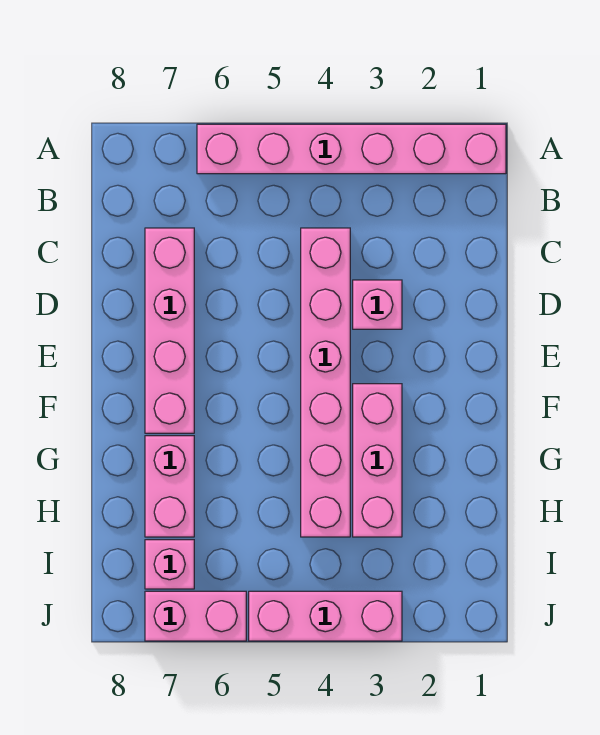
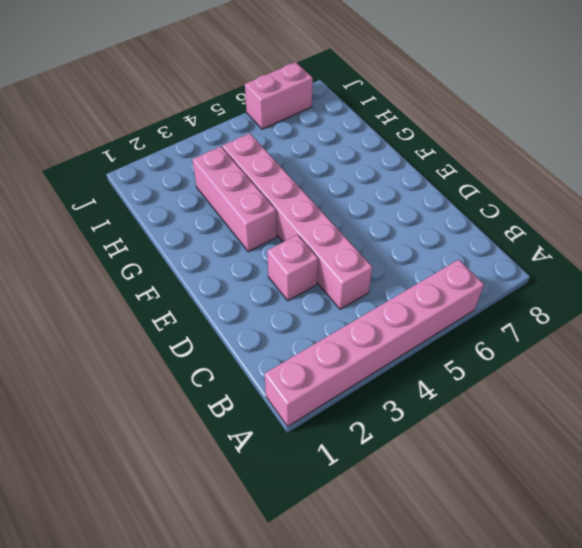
none -> pink brick C7:F7 level 1
none -> pink brick G7:H7 level 1

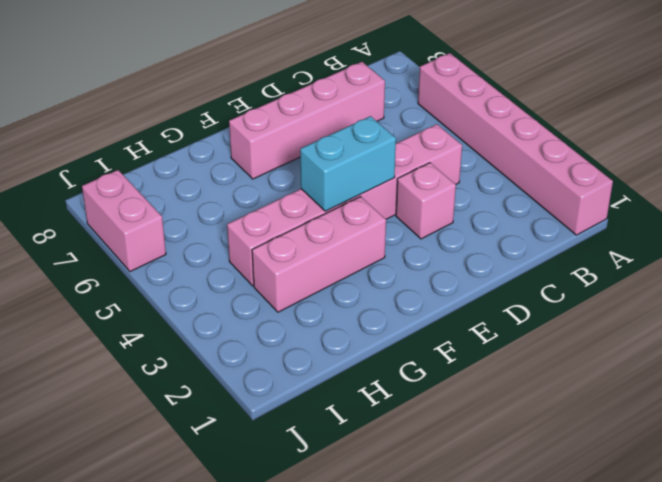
cyan brick E4:F4 level 2 -> none
none -> pink brick G7:H7 level 1
none -> pink brick I7 level 1

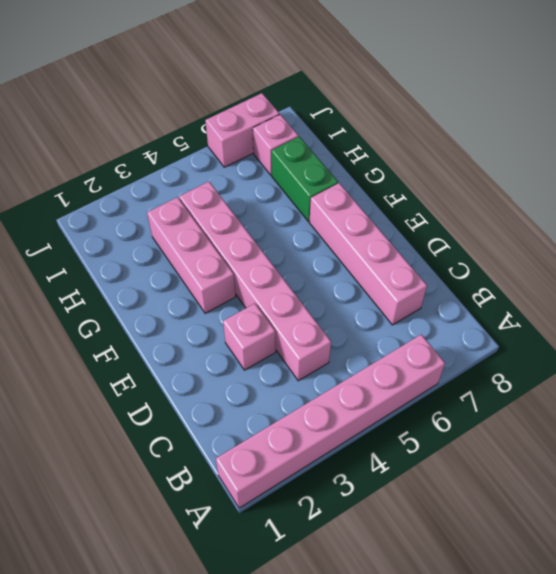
green brick G7:H7 level 1 -> pink brick G7:H7 level 1
none -> pink brick J3:J5 level 1

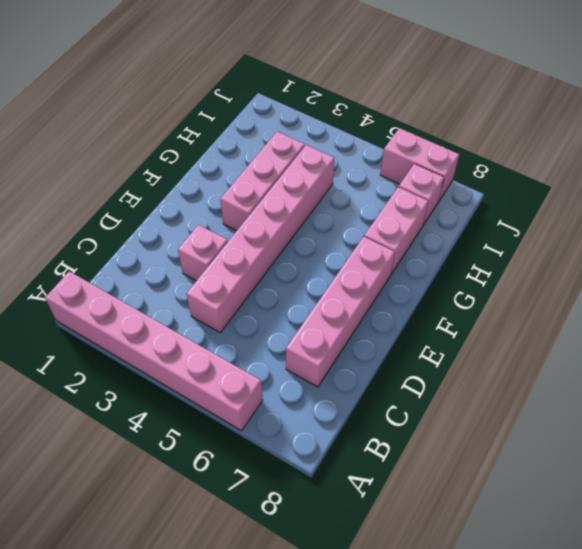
none -> pink brick J3:J5 level 1

